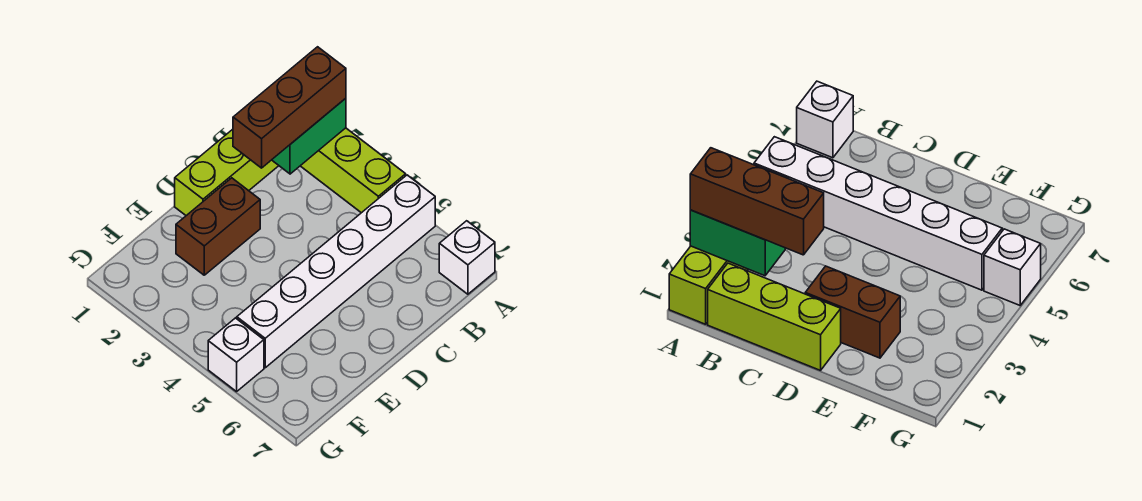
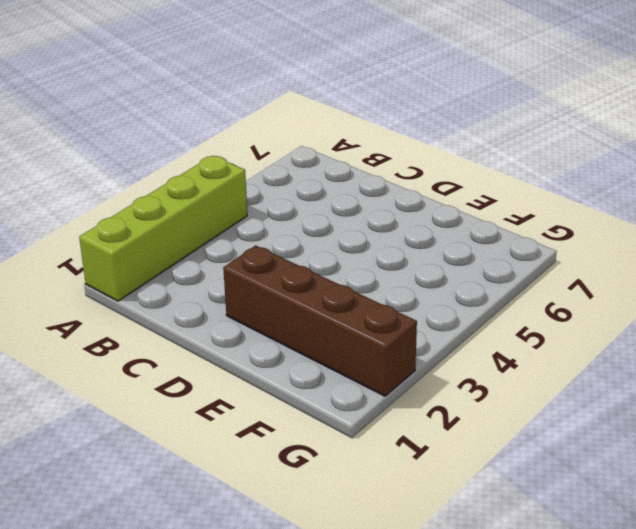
brown brick D2:G2 level 1 -> brown brick D2:E2 level 1
none -> white brick A5:F5 level 1
none -> white brick A7 level 1

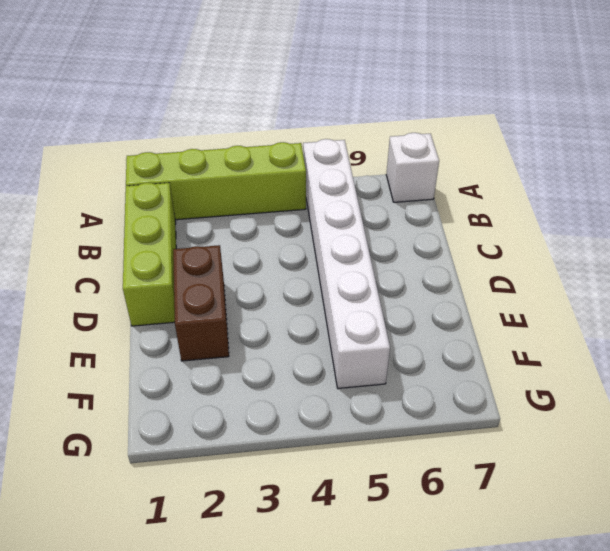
none -> white brick G5 level 1
none -> green brick A2:B2 level 2

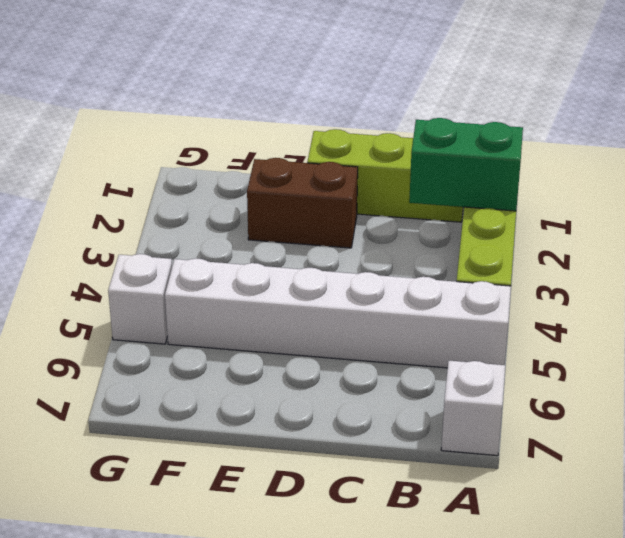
none -> brown brick A2:C2 level 3

